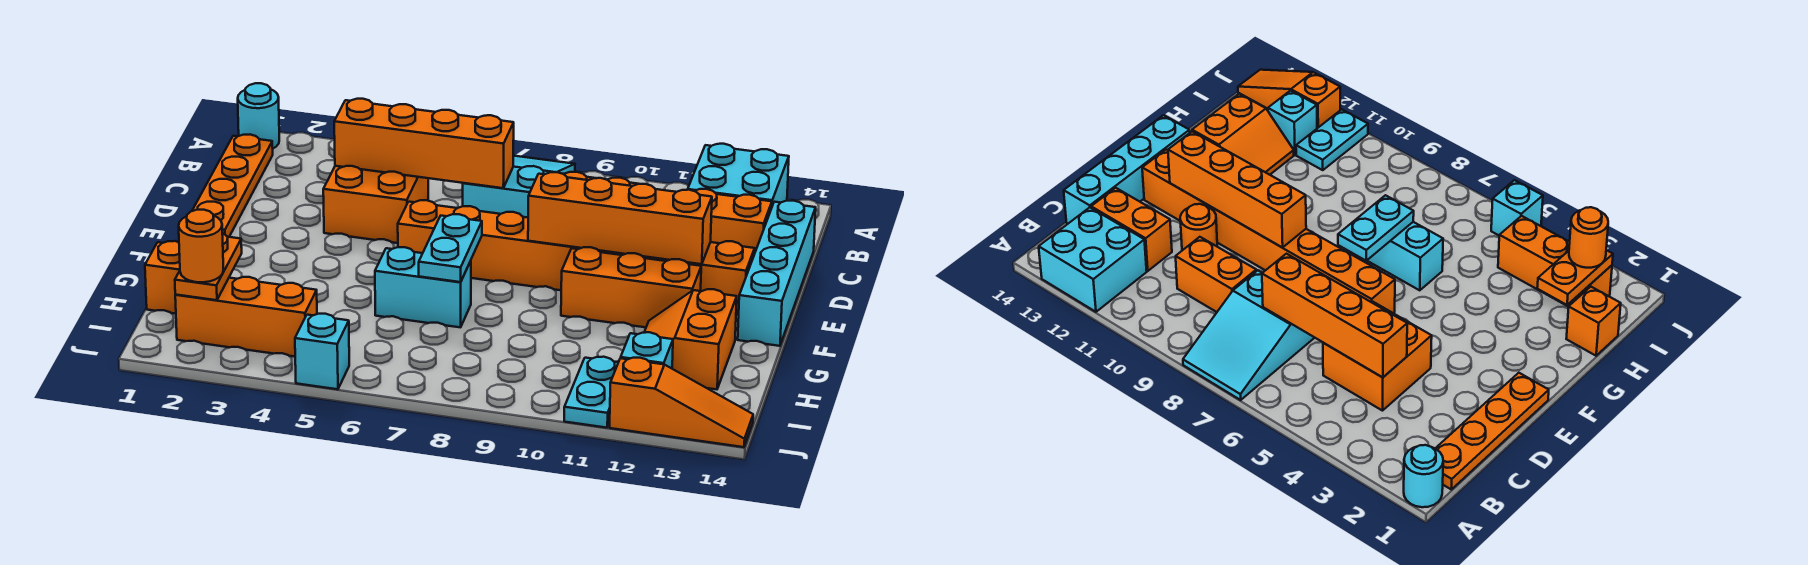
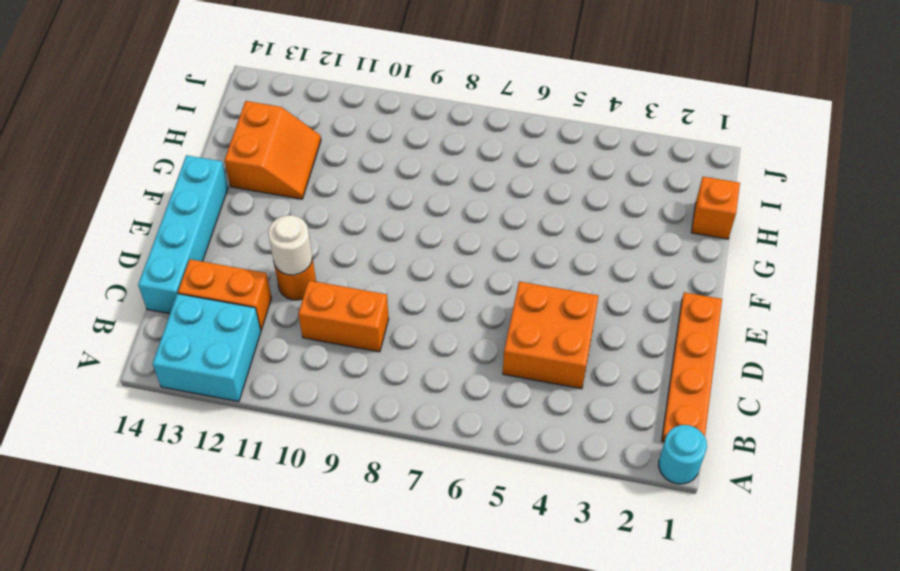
white round brick D11 level 2 -> none
none -> cyan slope A7:C8 level 1 top C
none -> orange brick E6:E13 level 1
none -> orange brick F10:F12 level 1

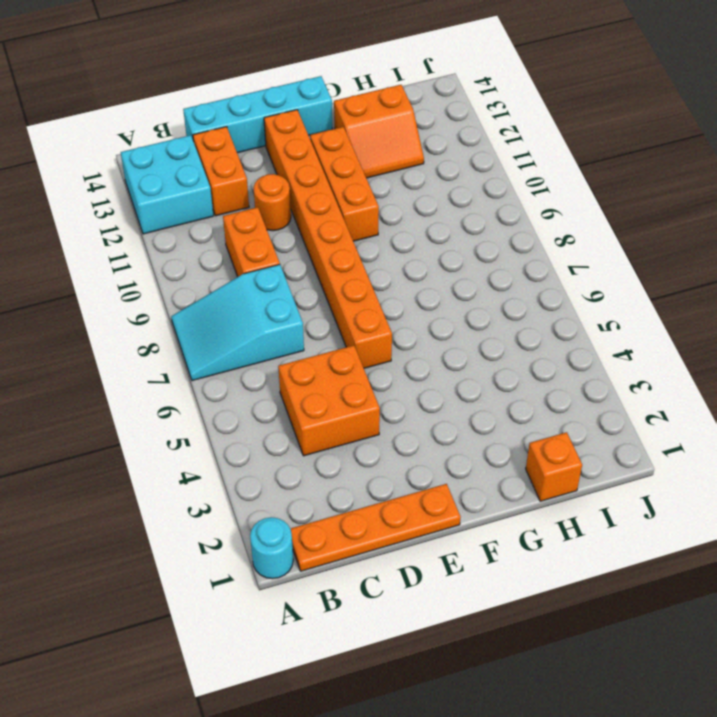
none -> cyan brick G6:G7 level 1
none -> orange brick I2:I4 level 1
none -> cyan plate I11:J11 level 1

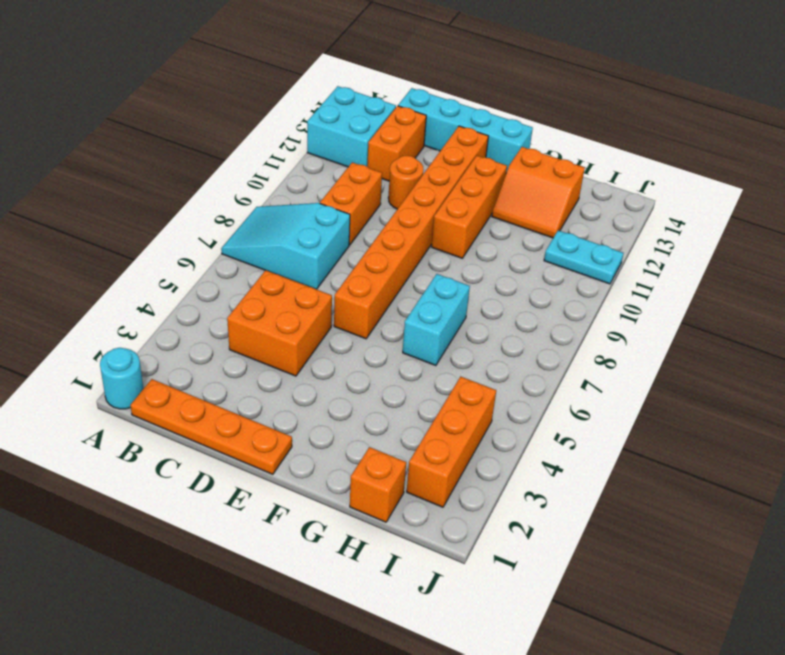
none -> cyan brick I12 level 1
none -> cyan brick J5 level 1
none -> orange slope J12:J14 level 1 top 12

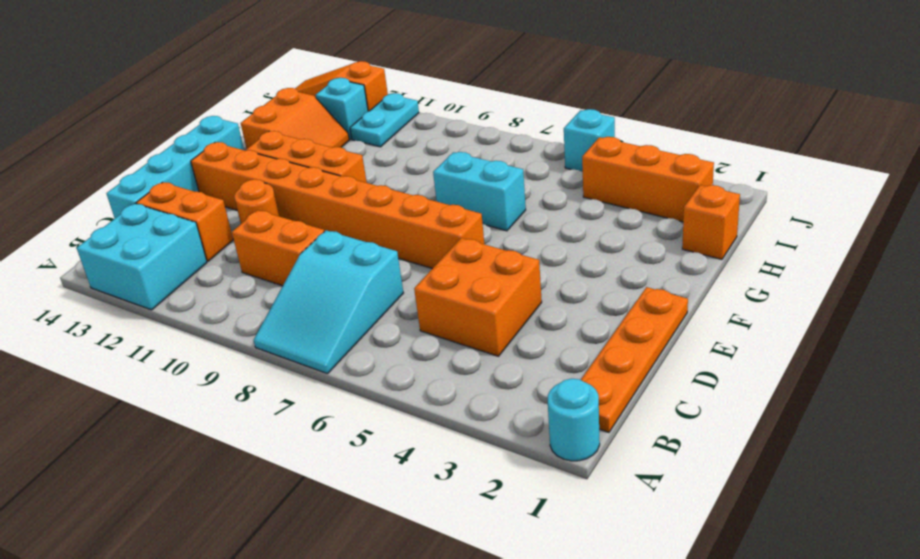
none -> orange brick C4:C7 level 2
none -> orange brick E9:E12 level 2
none -> cyan plate F7:G7 level 2

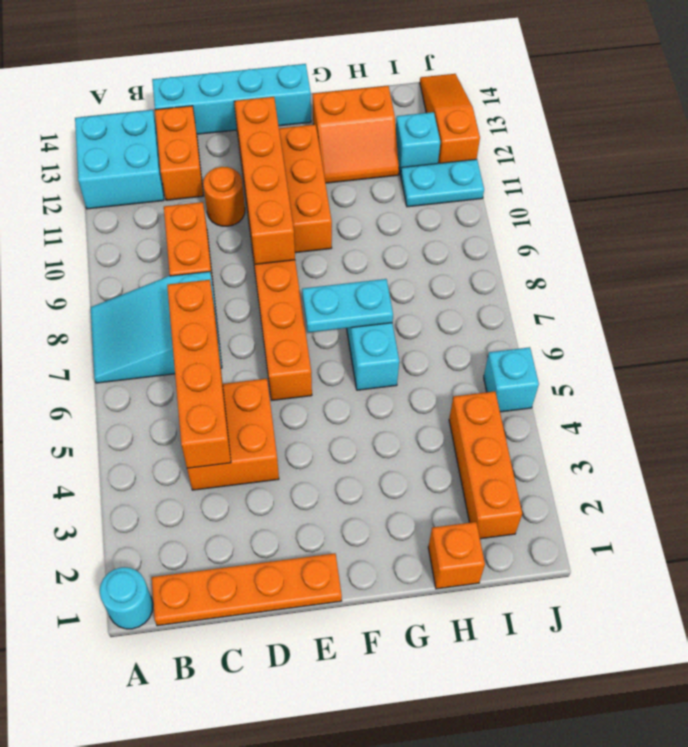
none -> orange plate H2:I2 level 2
none -> orange round brick I2 level 3

